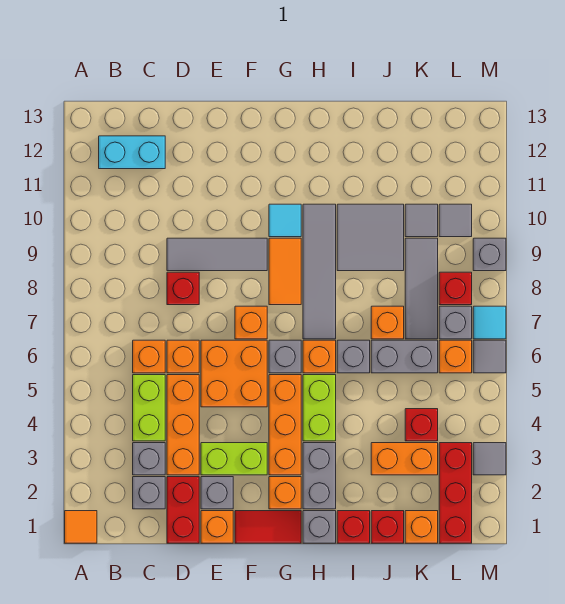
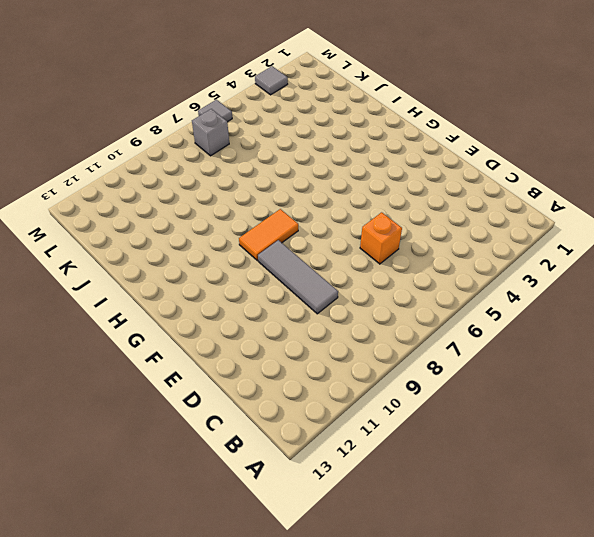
none -> orange tile A1 level 1
none -> cyan brick B12:C12 level 1
none -> grey brick C2 level 1
none -> grey brick C3 level 1

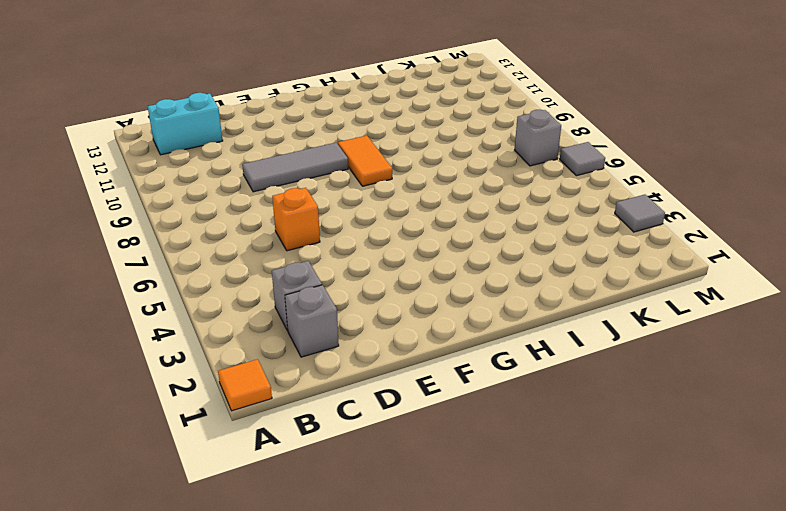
none -> lime brick C4:C5 level 1
none -> orange brick C6 level 1
none -> red brick D1:D2 level 1
none -> orange brick D3:D5 level 1

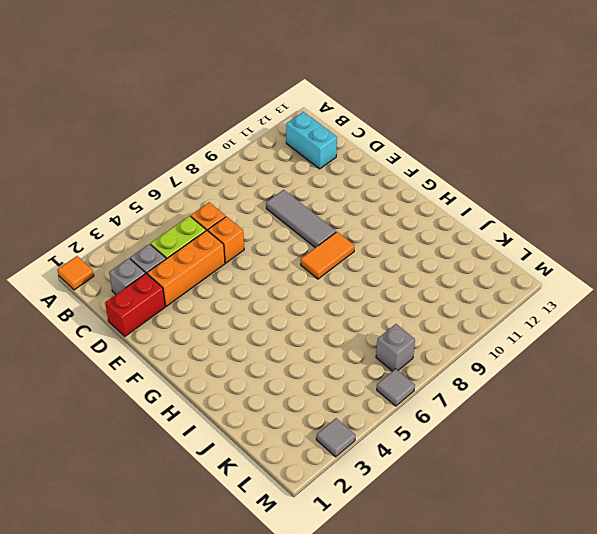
none -> red brick D8 level 1
none -> orange brick E1 level 1
none -> grey brick E2 level 1
none -> lime brick E3:F3 level 1

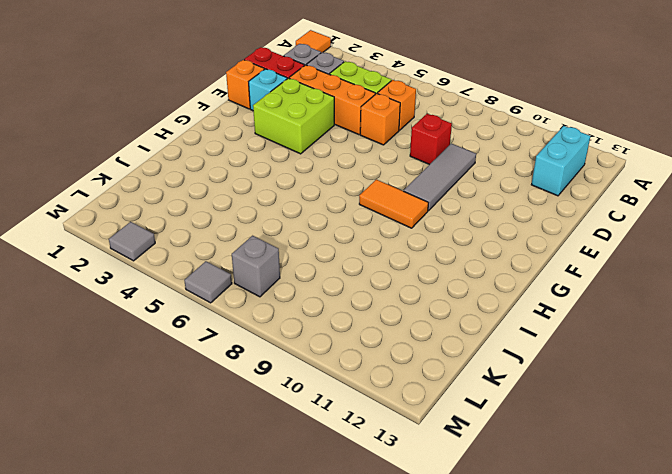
cyan brick E2 level 1 -> grey brick E2 level 1
lime brick E3:F4 level 1 -> lime brick E3:F3 level 1
none -> orange brick E5:F6 level 1
none -> red tile F1:G1 level 1
none -> orange brick F7 level 1
none -> orange brick G2 level 1

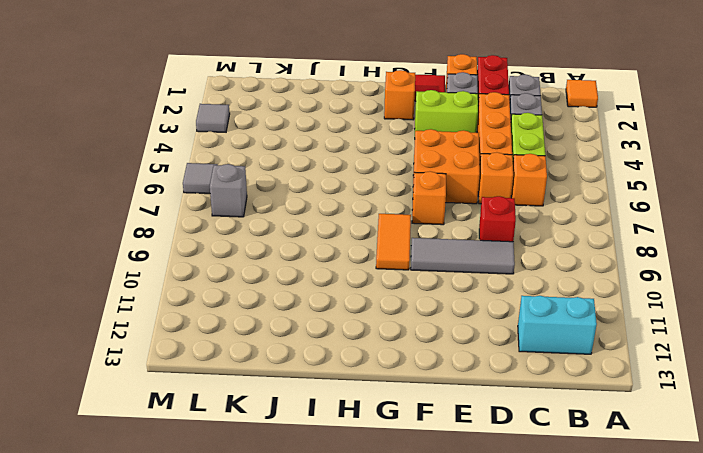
none -> orange brick G3:G5 level 1
none -> grey brick G6 level 1
none -> cyan tile G10 level 1
none -> grey brick H1 level 1

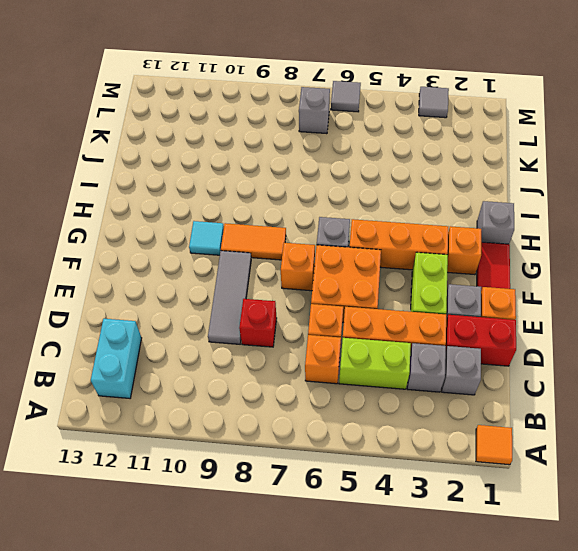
none -> grey brick H2:H3 level 1
none -> lime brick H4:H5 level 1
none -> orange brick H6 level 1
none -> grey tile H7:H10 level 1

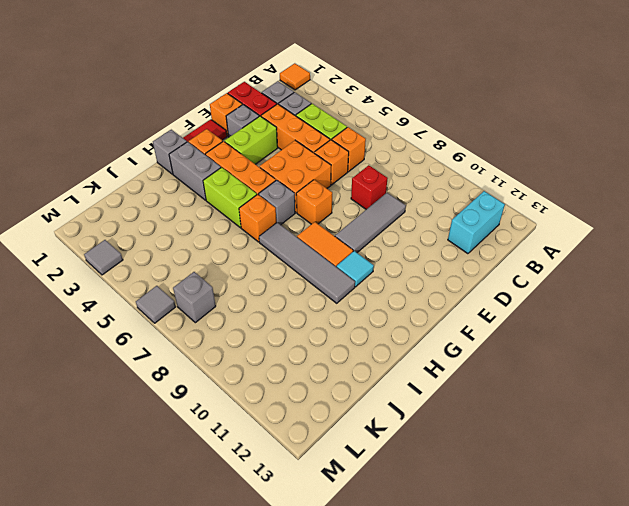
none -> red brick I1 level 1
none -> grey brick I6 level 1
none -> grey tile I9:J10 level 1
none -> red brick J1 level 1

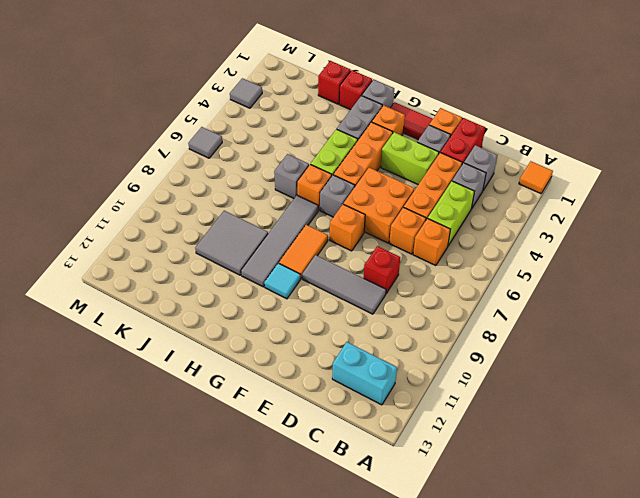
none -> orange brick J3:K3 level 1
none -> grey brick J6:K6 level 1
none -> orange brick J7 level 1
none -> orange brick K1 level 1

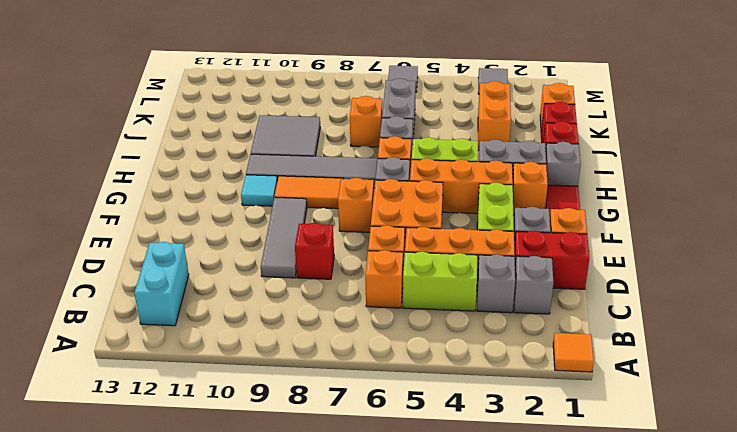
none -> red brick K4 level 1
none -> grey tile K7:K9 level 1
none -> grey tile K10 level 1
none -> red brick L1:L3 level 1

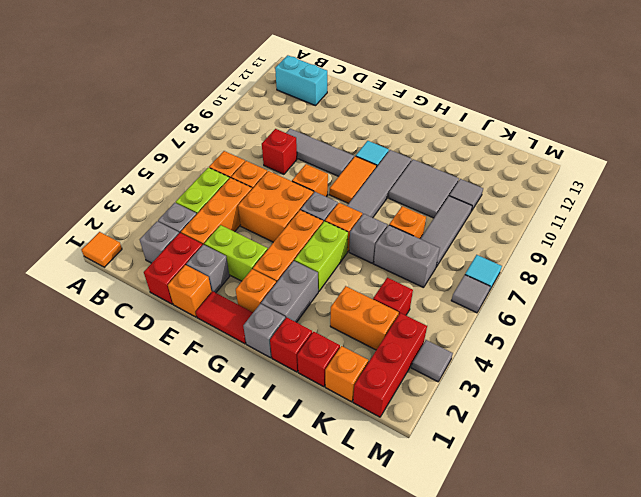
none -> orange brick L6 level 1
none -> grey brick L7 level 1
none -> red brick L8 level 1
none -> grey tile L10 level 1

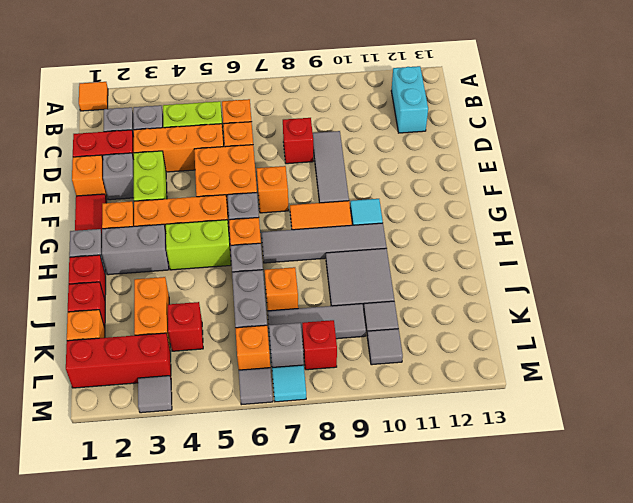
none -> grey brick M9 level 1

